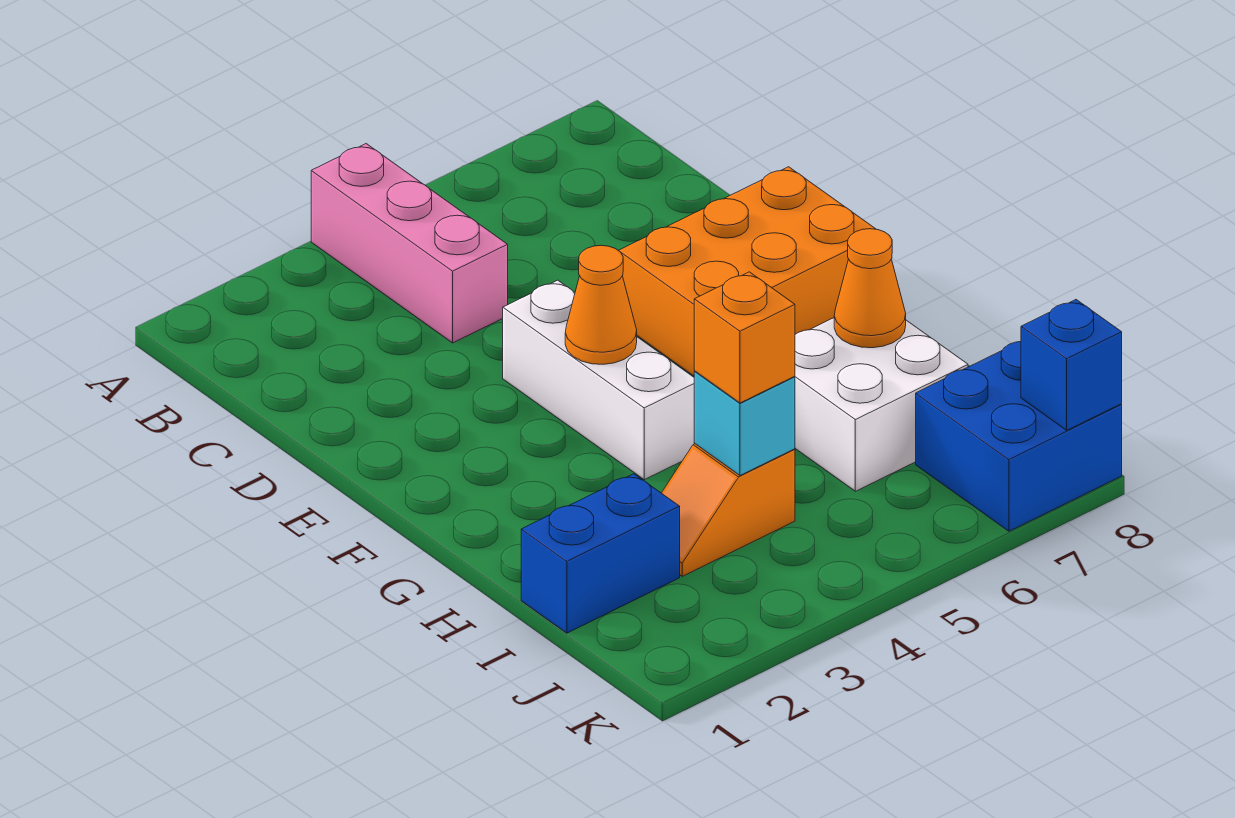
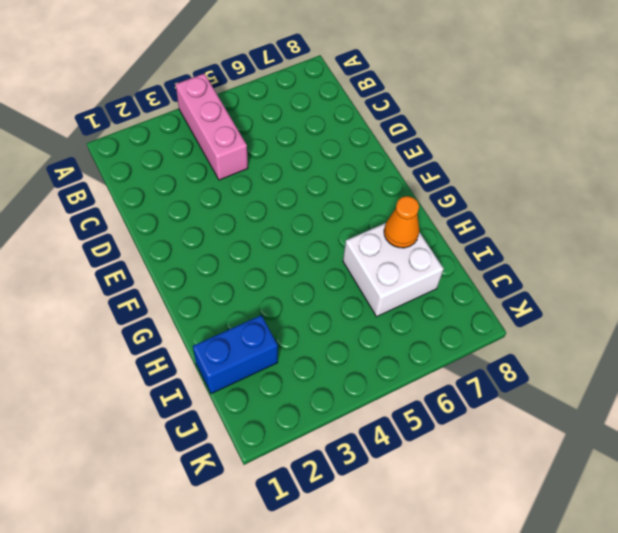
none -> white brick E4:G4 level 1
none -> orange brick E6:F8 level 1
none -> orange slope I3:I4 level 1 top 4

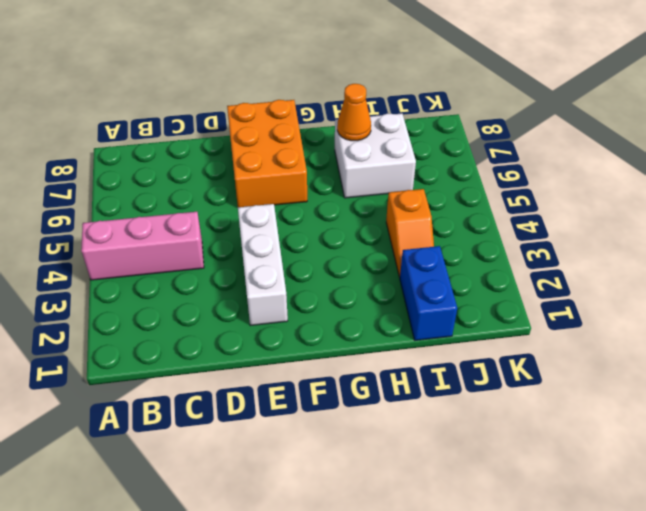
white brick E2:E4 level 1 -> white brick E4:G4 level 1
none -> blue brick J7:K8 level 1
none -> orange cone F4 level 2
none -> cyan brick I4 level 2

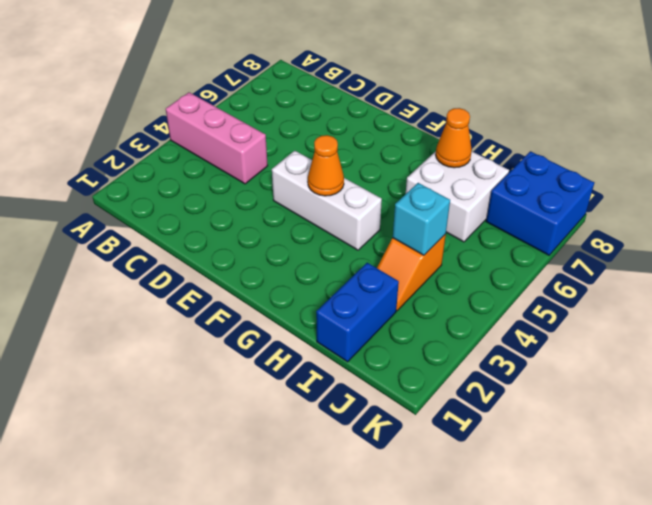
none -> orange brick E6:F8 level 1
none -> blue brick K8 level 2
none -> orange brick I4 level 3

